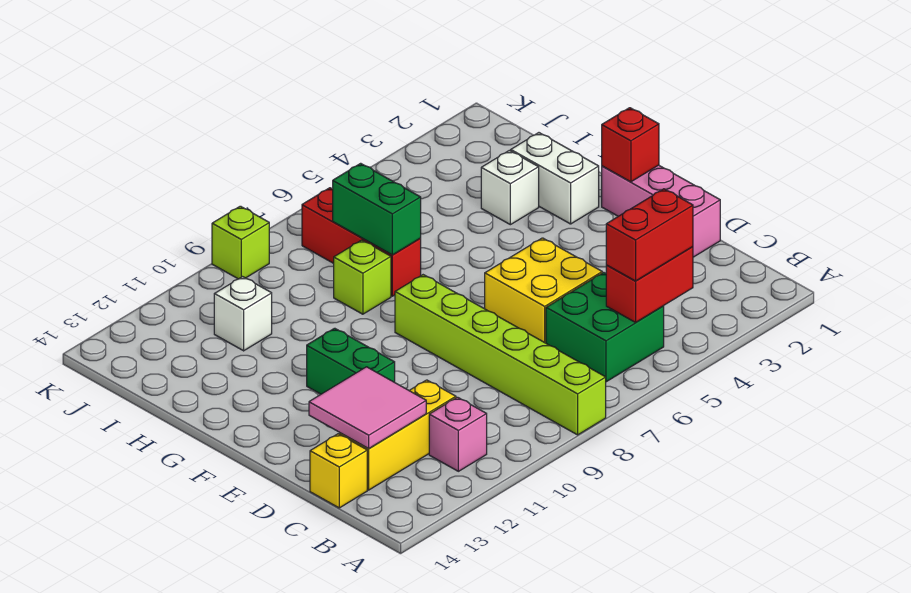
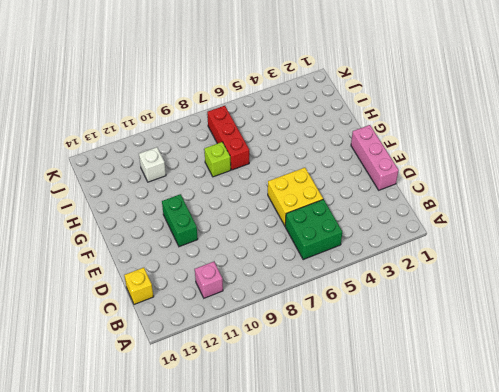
none -> lime brick A8:F8 level 1
none -> yellow brick C11:C13 level 1
none -> white brick G2:H2 level 1

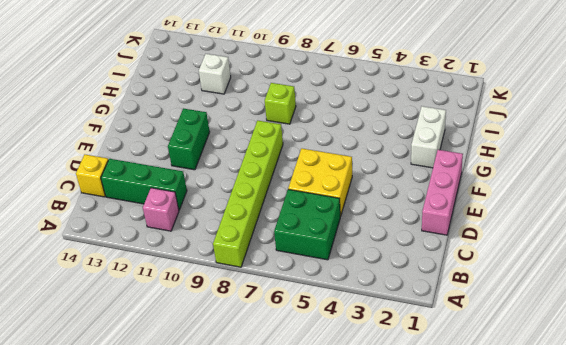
green brick C11:C13 level 1 -> yellow brick C11:C13 level 1
none -> white brick H3 level 1
none -> red brick H7:J7 level 1
none -> lime brick K9 level 1

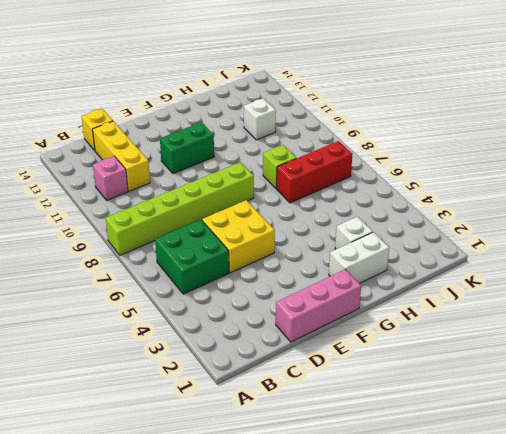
none -> lime brick K9 level 1
none -> red brick B4:B5 level 2
none -> pink tile C12:D13 level 2

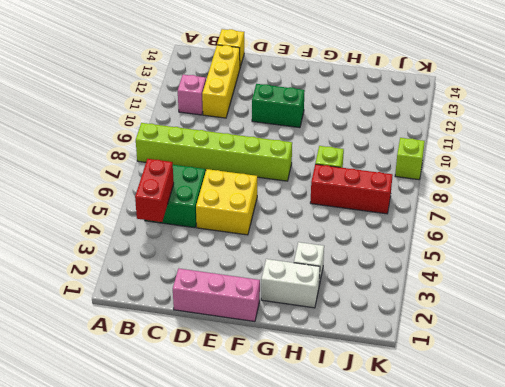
none -> white brick I11 level 1
none -> pink tile C12:D13 level 2
none -> red brick F1 level 2

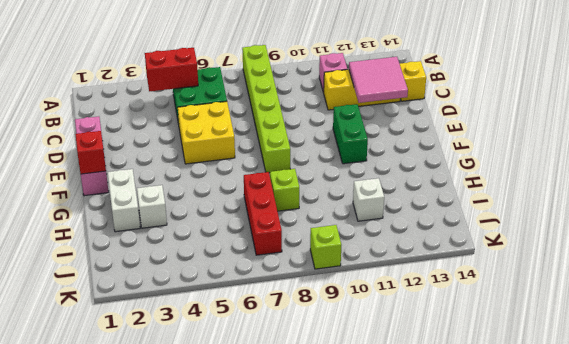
none -> green brick H7:I7 level 2
none -> red brick B4:B5 level 3

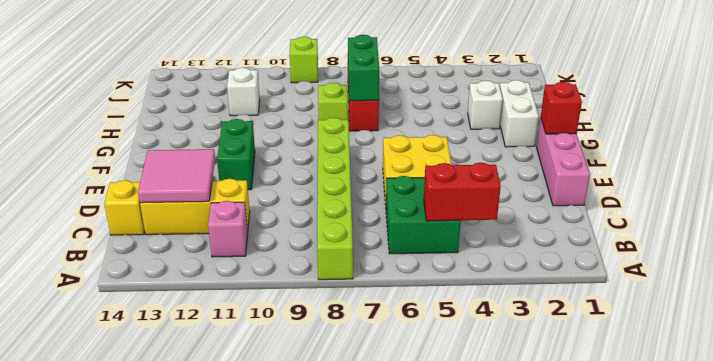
none -> red brick B4:B5 level 3

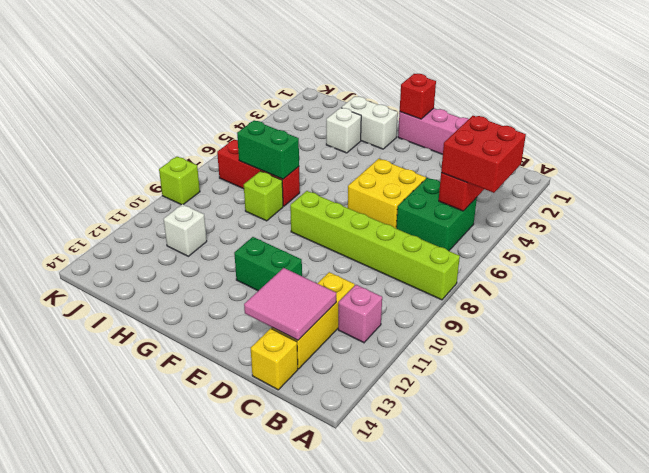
red brick A4:B5 level 3 -> red brick B4:B5 level 3

